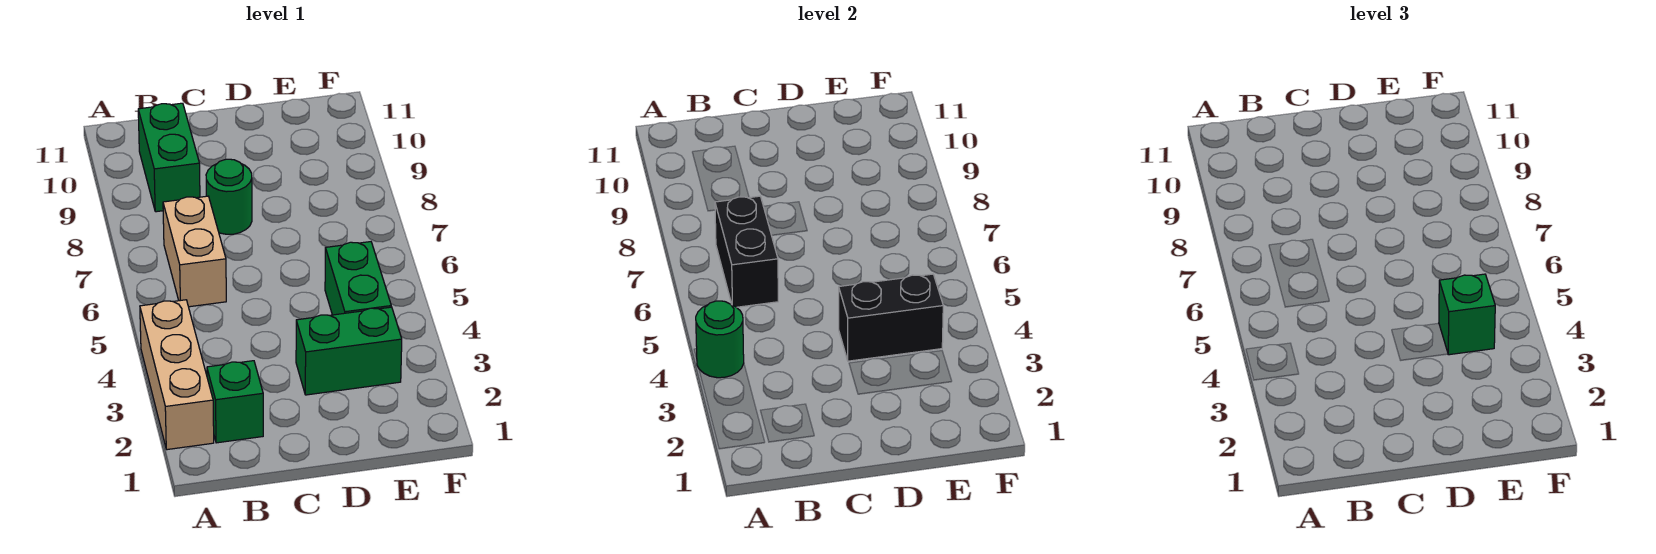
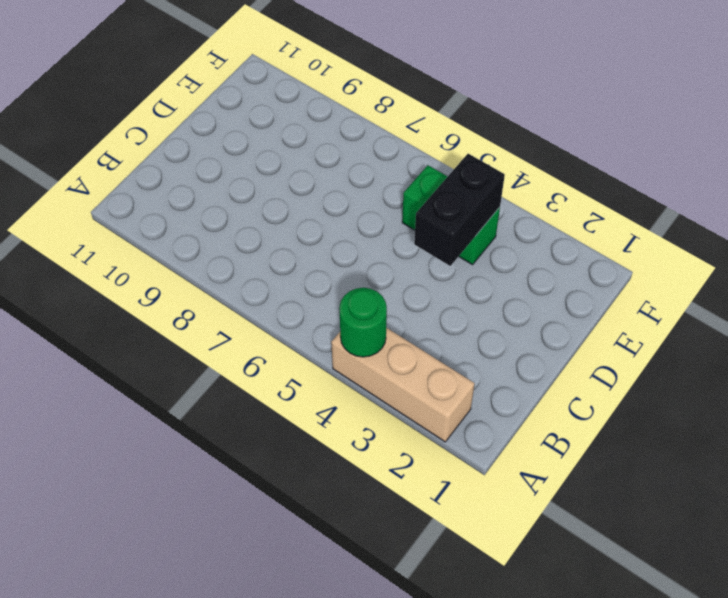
none -> green brick B2 level 1
none -> tan brick B6:B7 level 1

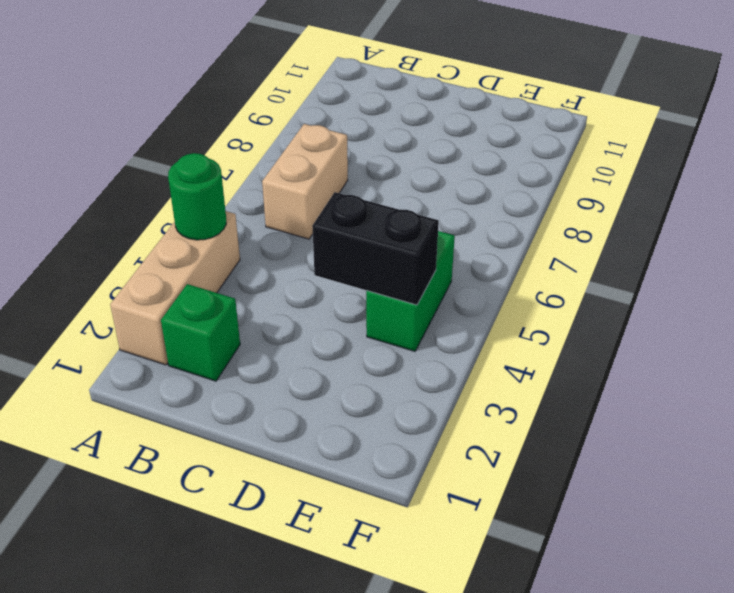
none -> green brick B9:B10 level 1
none -> green round brick C8 level 1

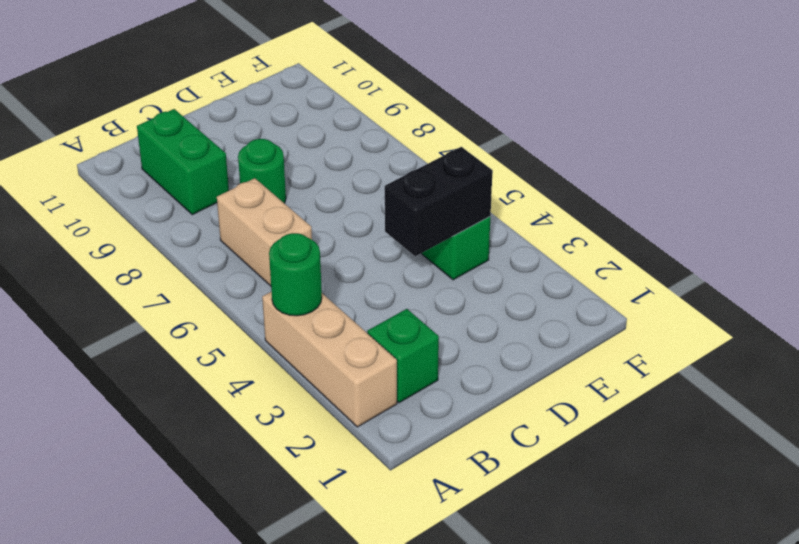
none -> green brick D3:E3 level 1
none -> black brick B6:B7 level 2

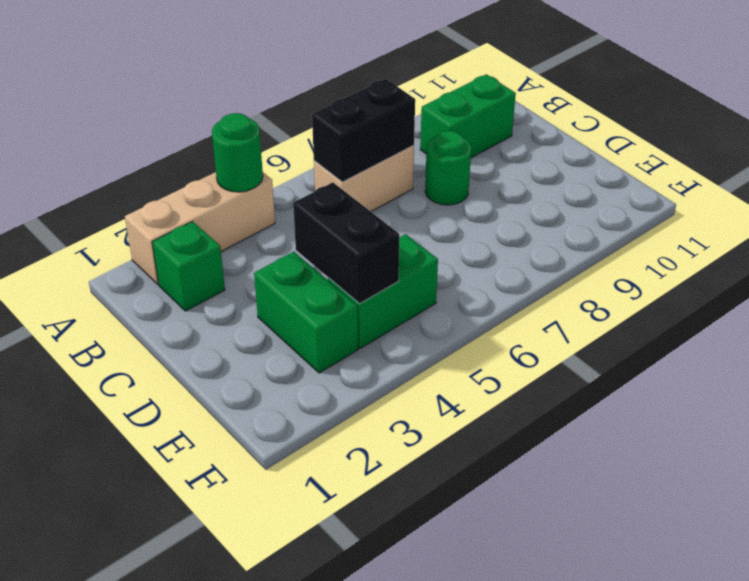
none -> green brick E4 level 3

